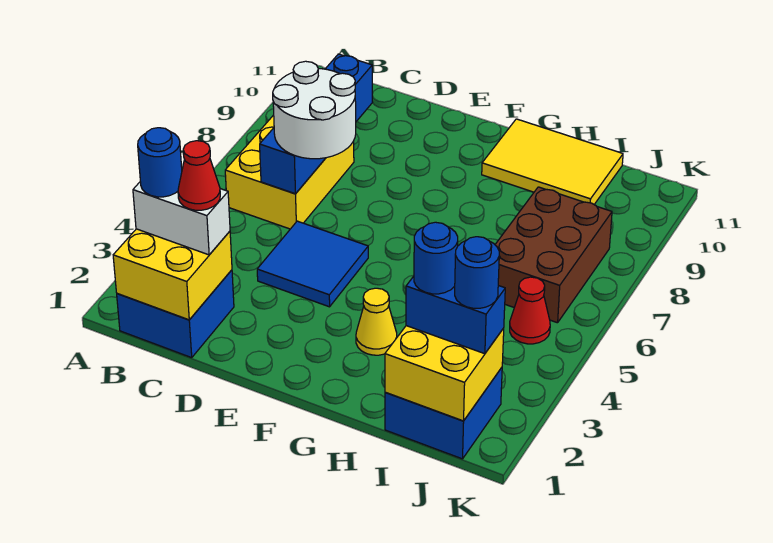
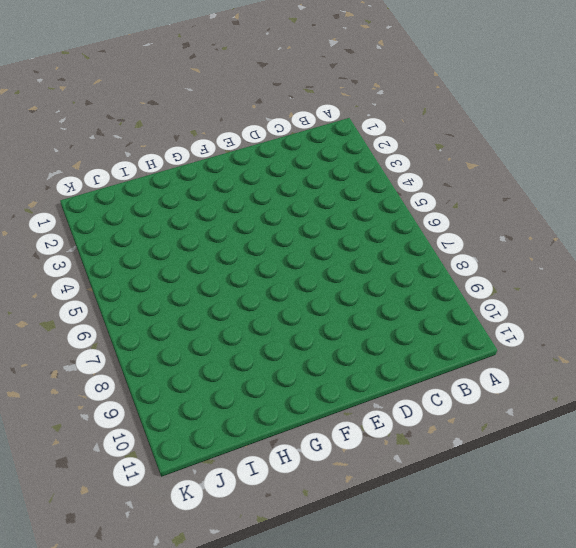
none -> blue brick B1:C2 level 1
none -> yellow brick B6:C8 level 1
none -> blue tile D4:E5 level 1

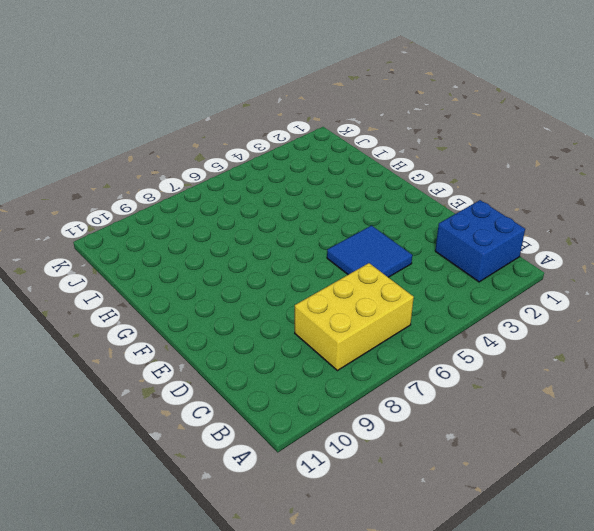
none -> yellow cone G3 level 1
none -> yellow tile G10:I11 level 1
none -> blue brick I1:J2 level 1

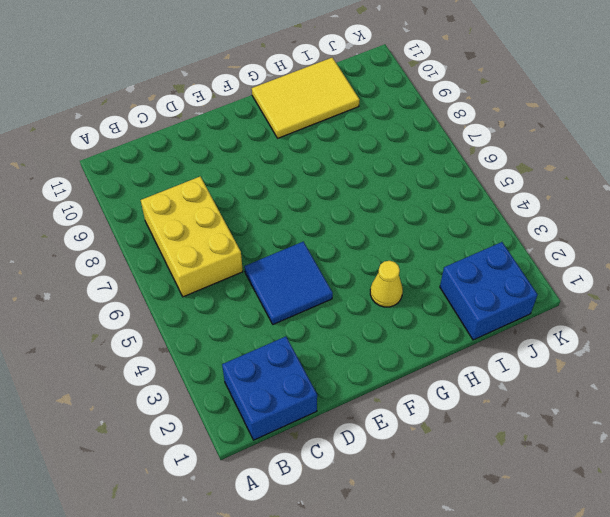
none -> brown brick I6:J8 level 1
none -> red cone J5 level 1
none -> yellow brick B1:C2 level 2

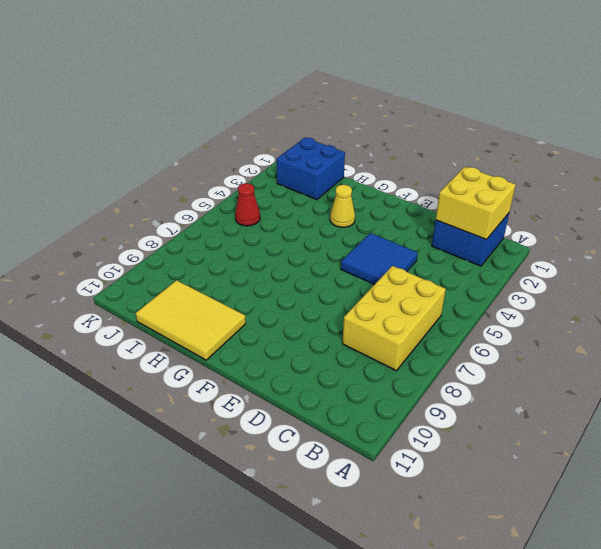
none -> brown brick I6:J8 level 1
none -> blue brick C6:C9 level 2
none -> yellow brick I1:J2 level 2

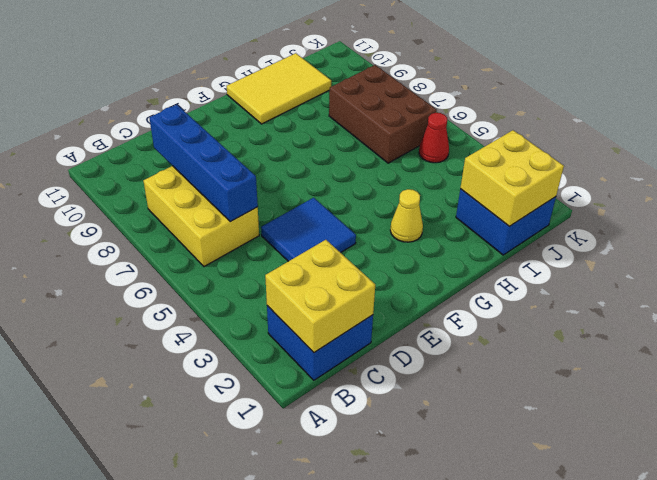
none -> white brick B2:C2 level 3
none -> white round brick C6:D7 level 3
none -> blue brick I2:J2 level 3

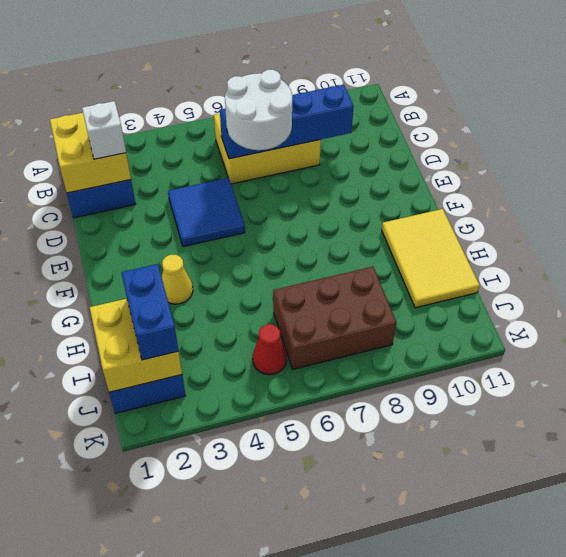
white brick C2 level 3 -> white brick B2:C2 level 3
none -> blue round brick B2 level 4
none -> red cone C2 level 4
none -> blue round brick I2 level 4

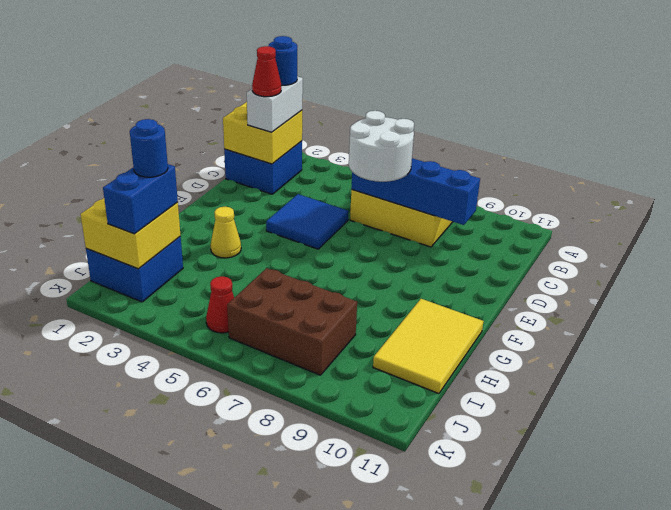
none -> blue round brick J2 level 4

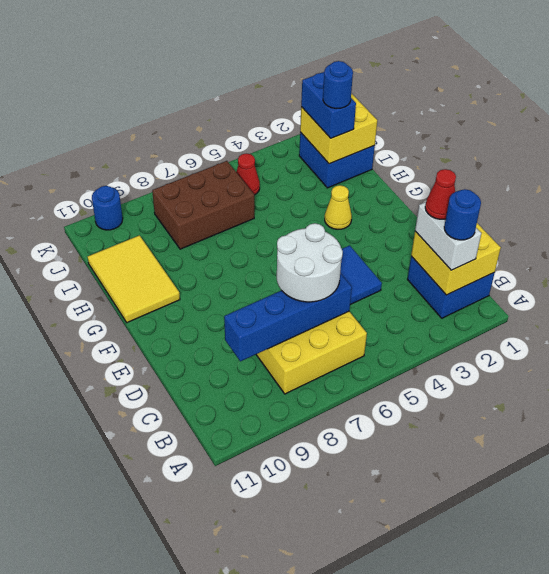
blue round brick K10 level 1 -> blue round brick J2 level 4

